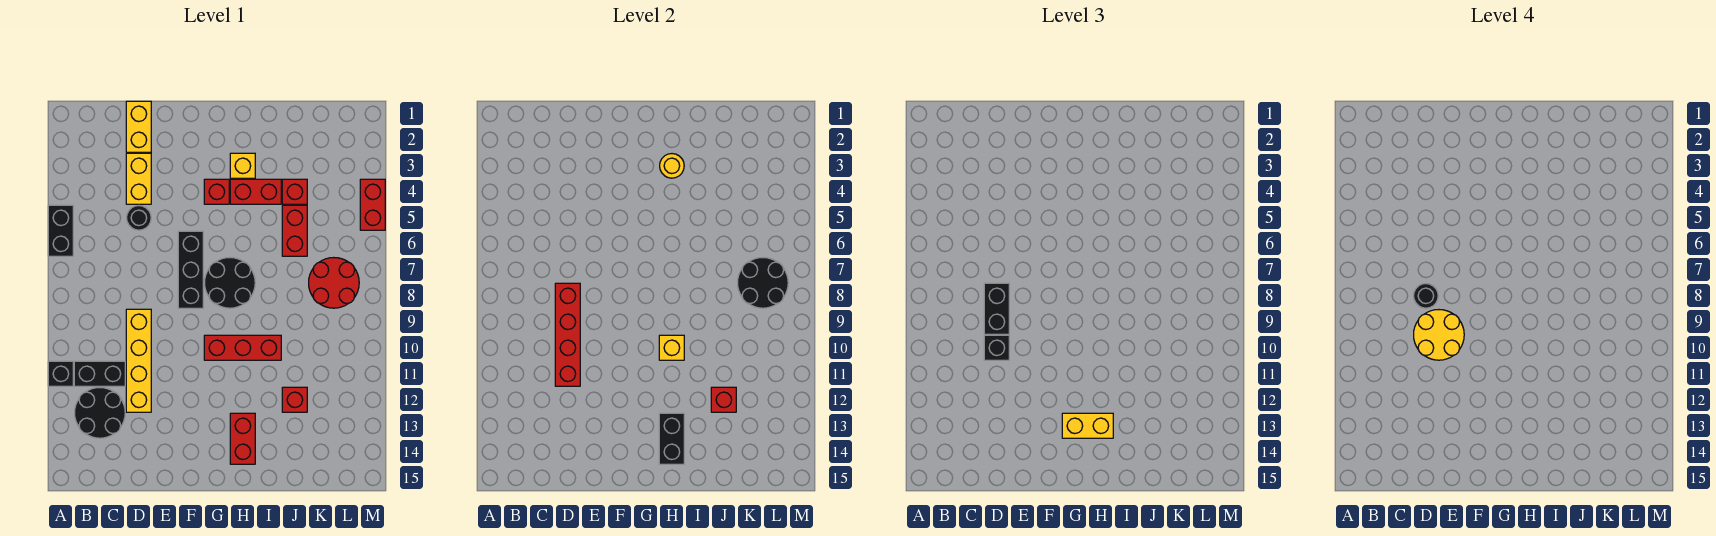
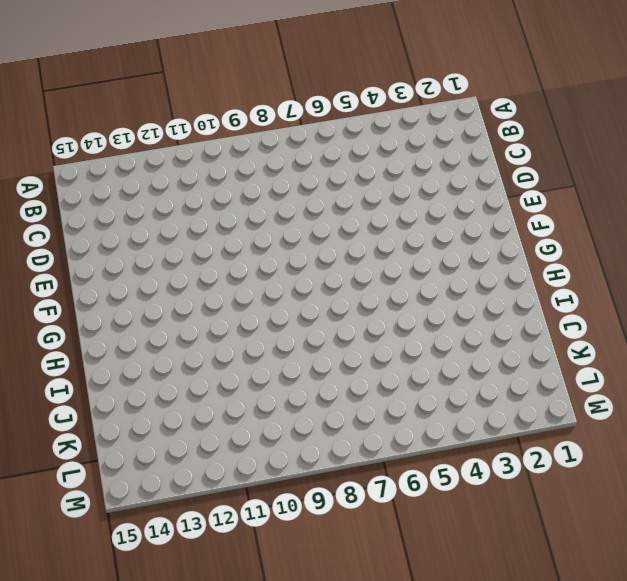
none -> black brick A5:A6 level 1
none -> black brick A11 level 1
none -> black brick B11:C11 level 1
none -> black round brick B12:C13 level 1

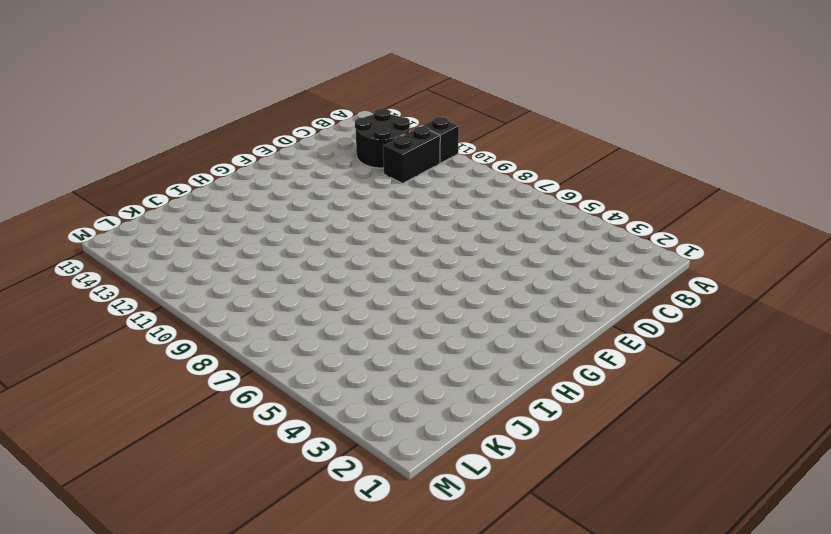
none -> black brick A5:A6 level 1
none -> yellow brick D1:D2 level 1
none -> yellow brick D3:D4 level 1
none -> black round brick D5 level 1

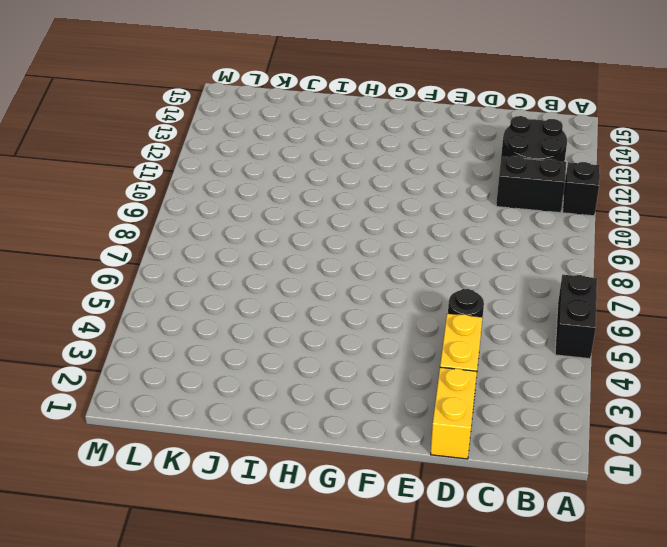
none -> yellow brick D9:D12 level 1
none -> black brick F6:F8 level 1
none -> red brick G4 level 1
none -> black round brick G7:H8 level 1

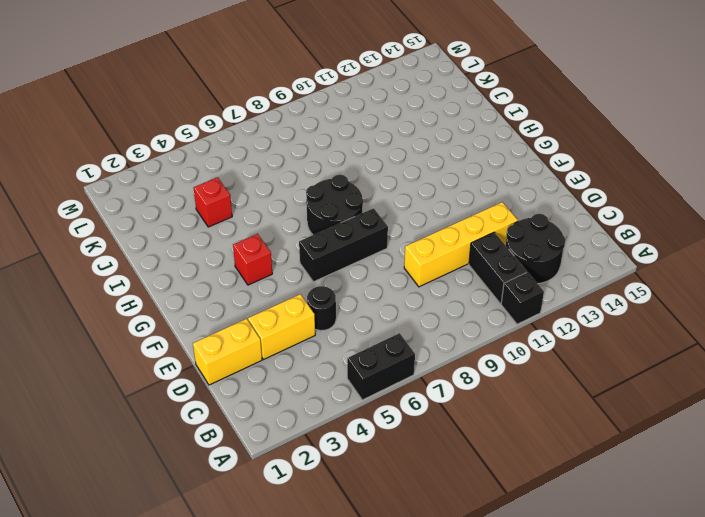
none -> red brick G10:I10 level 1
none -> yellow brick H3 level 1
none -> red brick H4:I4 level 1
none -> red brick H13:H14 level 1

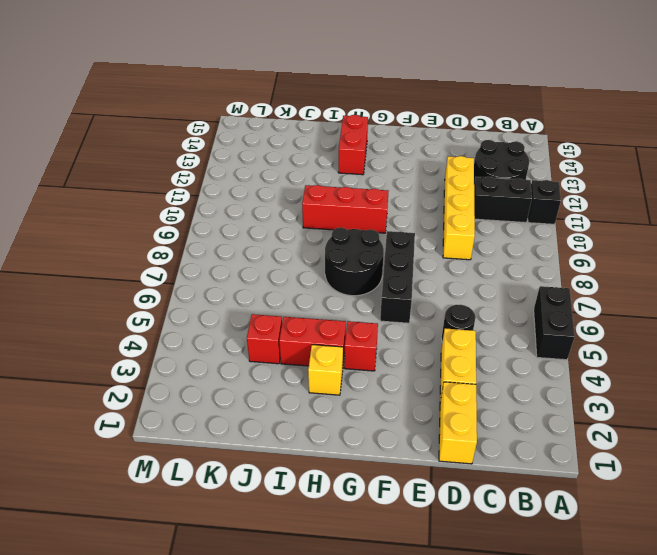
none -> red brick J5:J6 level 1
none -> red brick J12 level 1
none -> red round brick K7:L8 level 1
none -> red brick M4:M5 level 1

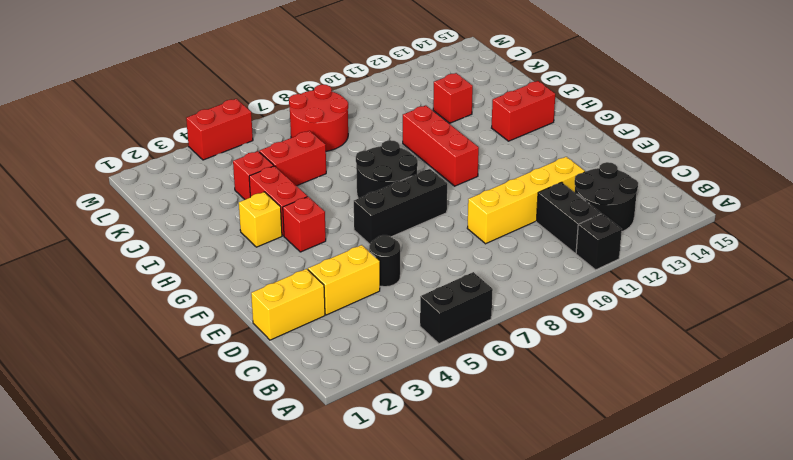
none -> red brick D8:D11 level 2
none -> yellow round brick H3 level 2
none -> yellow brick H10 level 2
none -> black brick H13:H14 level 2

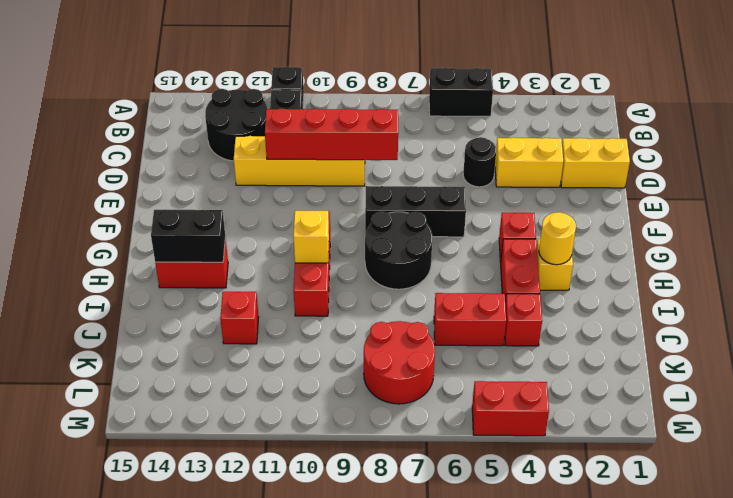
none -> red brick J12 level 2
none -> black round brick K7:L8 level 2
none -> black brick D8:D9 level 3
none -> black brick D10 level 3

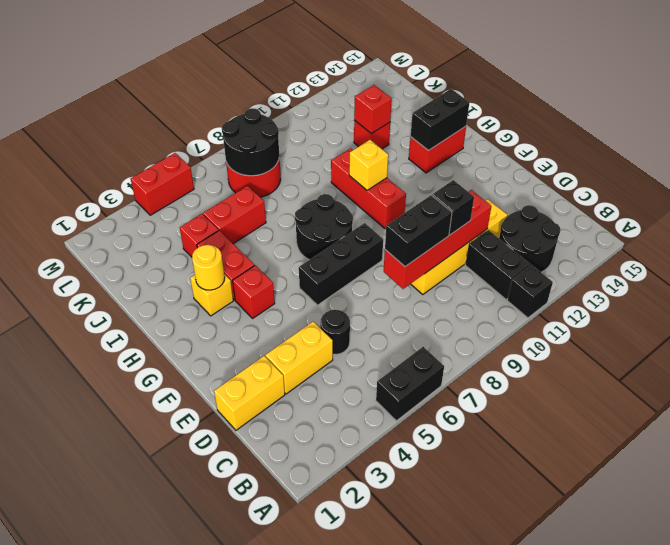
none -> yellow brick G13:H13 level 3
none -> black round brick D8 level 4
none -> yellow round brick D9:E10 level 4

